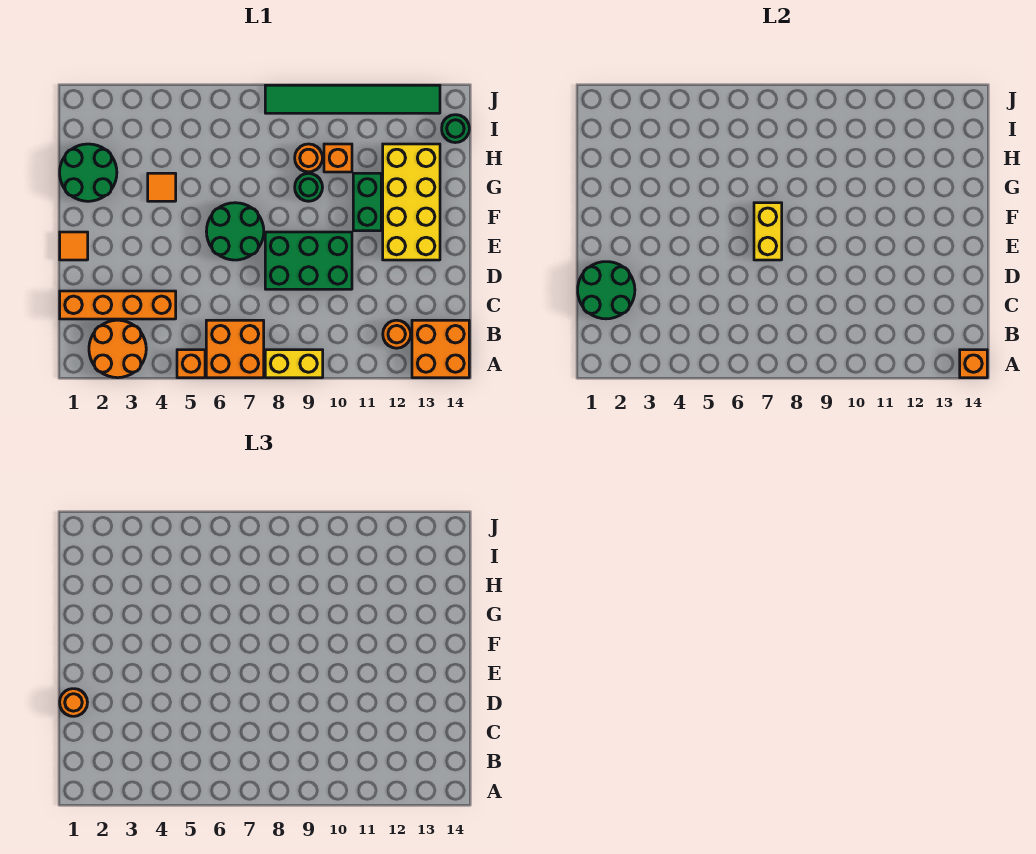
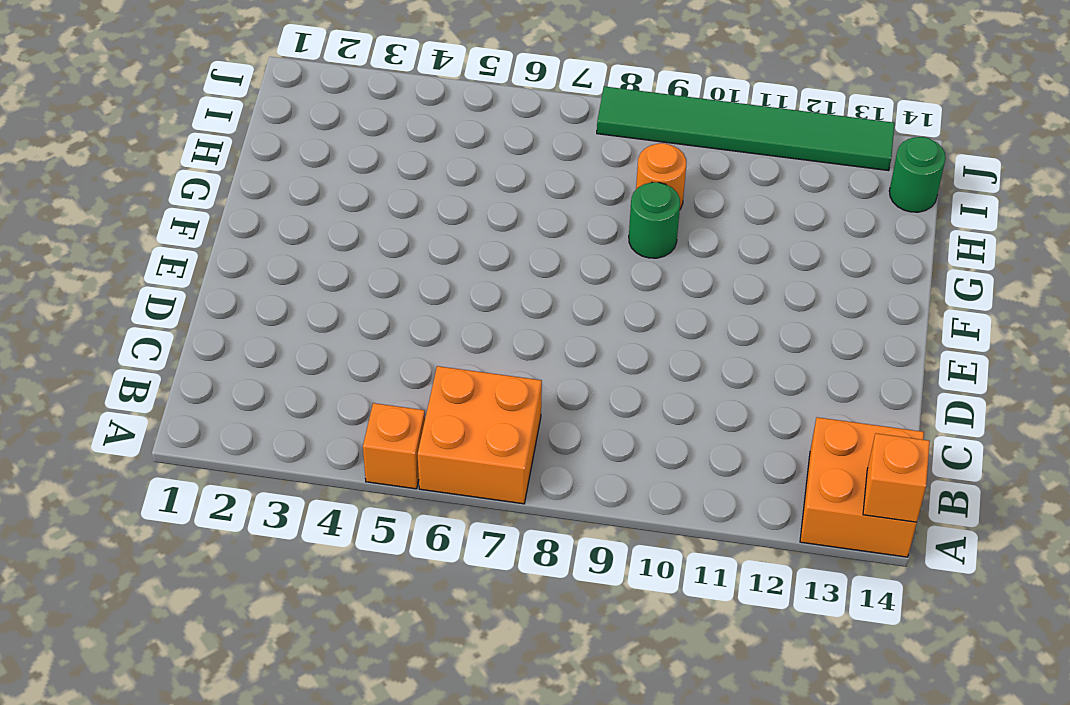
none -> orange round brick A2:B3 level 1
none -> yellow brick A8:A9 level 1
none -> orange round brick B12 level 1

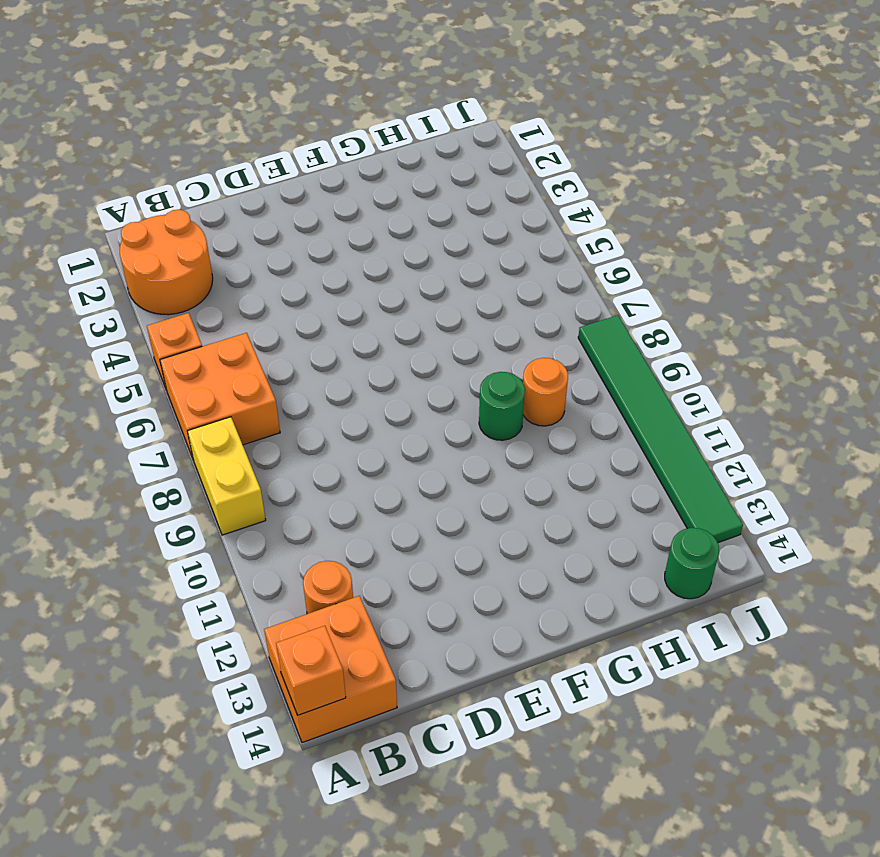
none -> orange brick C1:C4 level 1
none -> green brick D8:E10 level 1
none -> orange tile E1 level 1

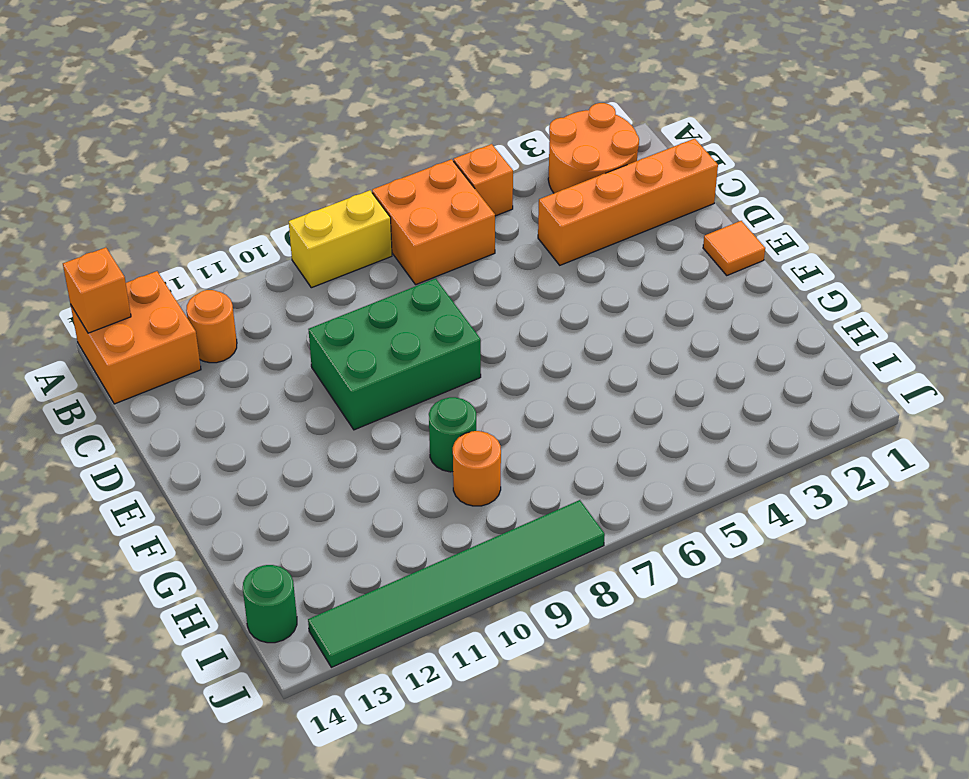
none -> green round brick E6:F7 level 1
none -> yellow brick E12:H13 level 1
none -> green brick F11:G11 level 1

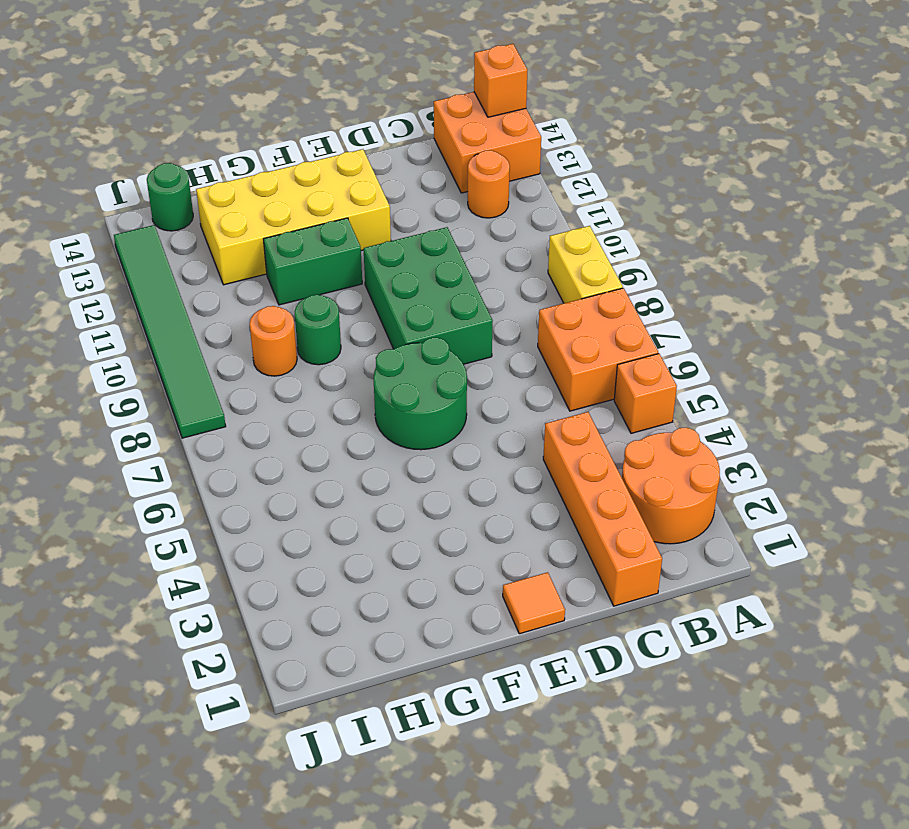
none -> green round brick G1:H2 level 1
none -> orange tile G4 level 1
none -> orange brick H10 level 1

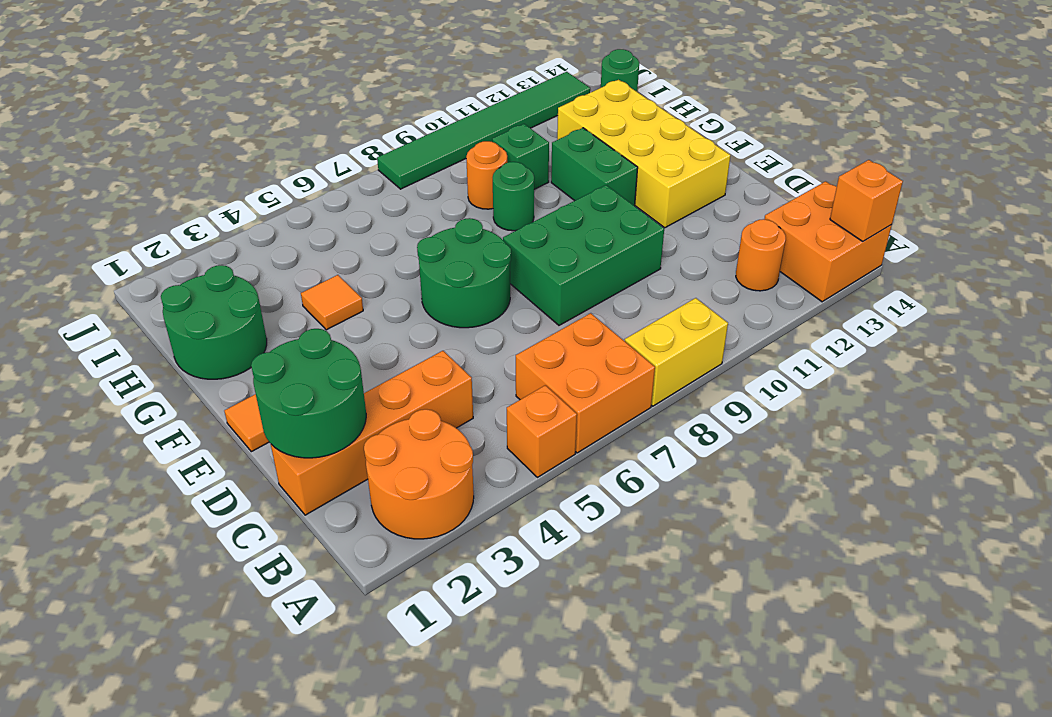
green brick H10 level 1 -> orange brick H10 level 1
none -> yellow brick E7:F7 level 2
none -> orange round brick D1 level 3

